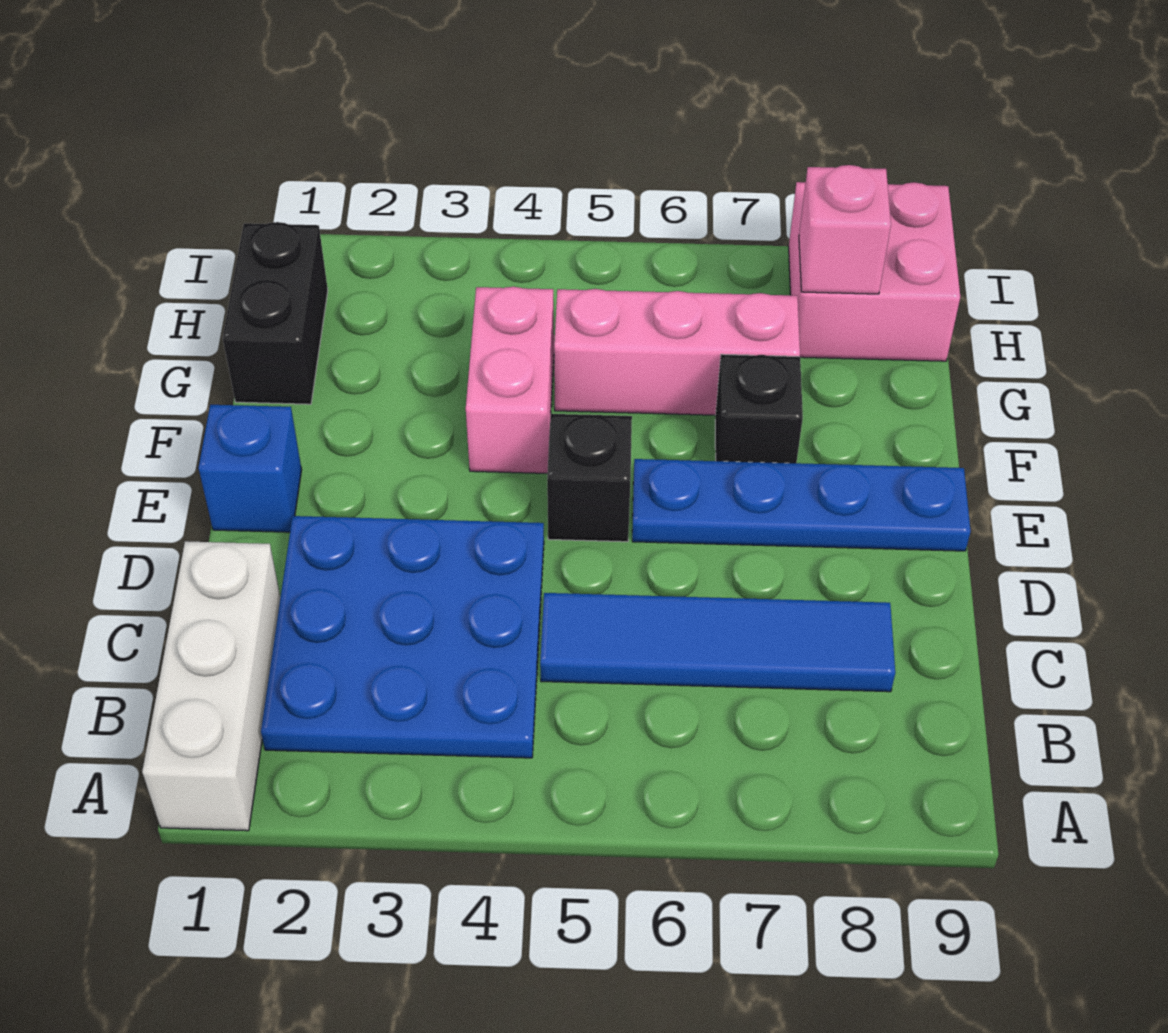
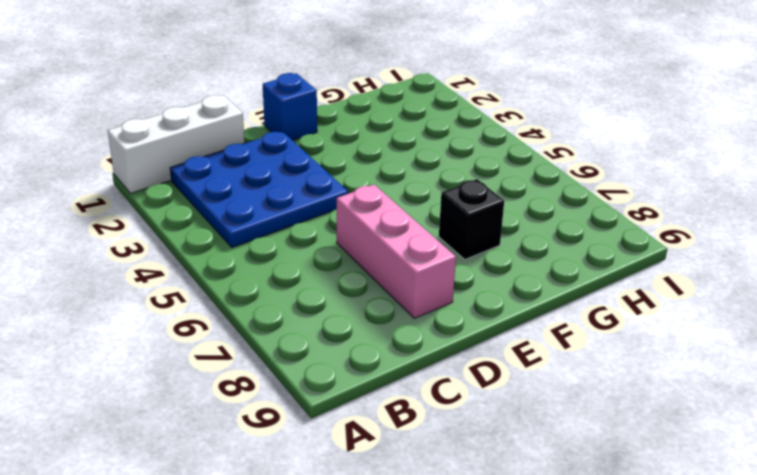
pink brick D6:D8 level 1 -> pink brick G5:G7 level 1
none -> blue tile C5:C8 level 1
none -> black brick E5 level 1
none -> blue plate E6:E9 level 1

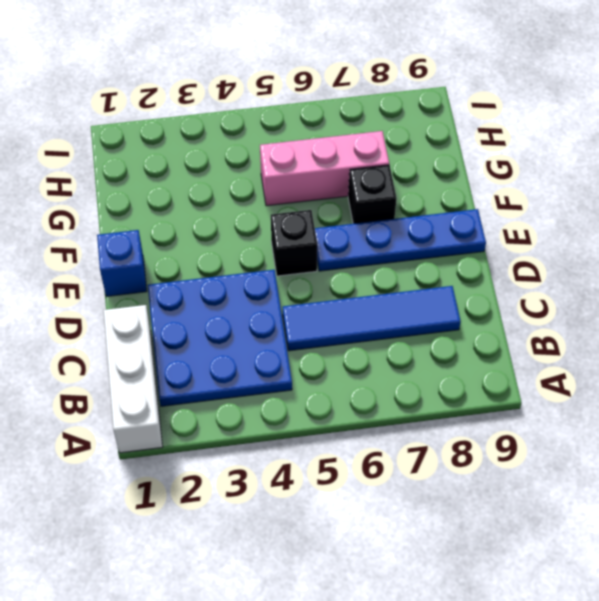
none -> pink brick F4:G4 level 1
none -> black brick G1:H1 level 1
none -> pink brick H8:I9 level 1

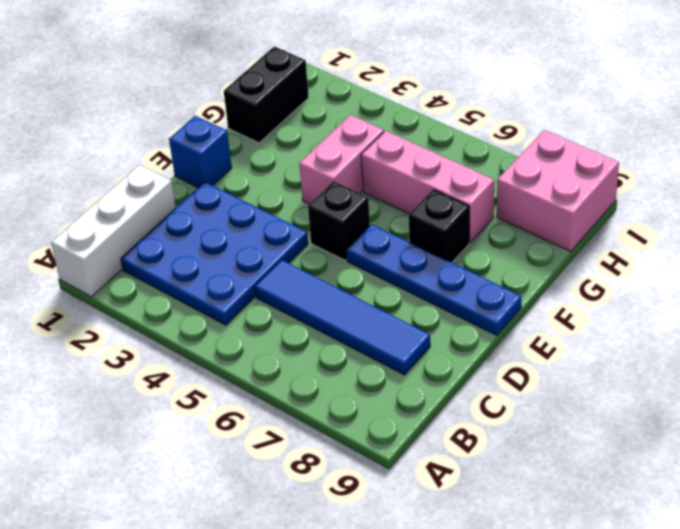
none -> pink brick H8 level 2

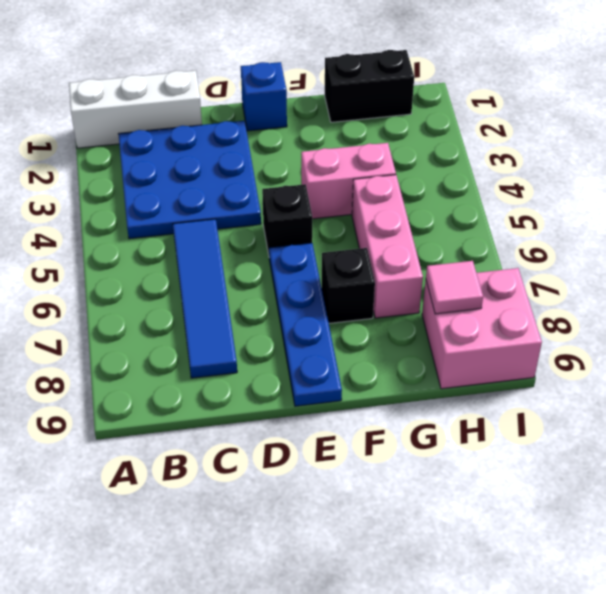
pink tile H8 level 2 -> pink brick H8 level 2

